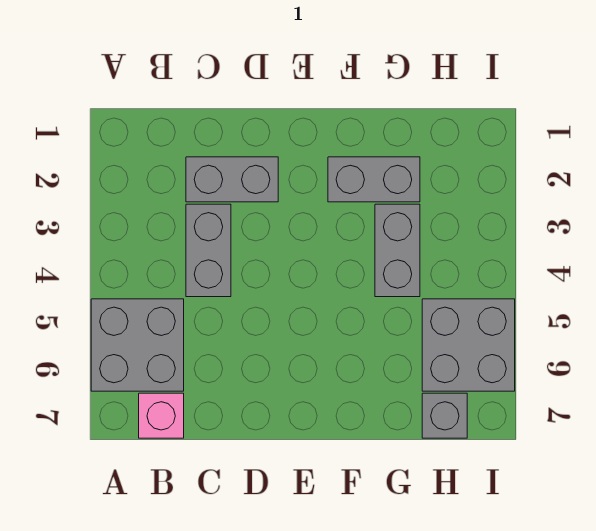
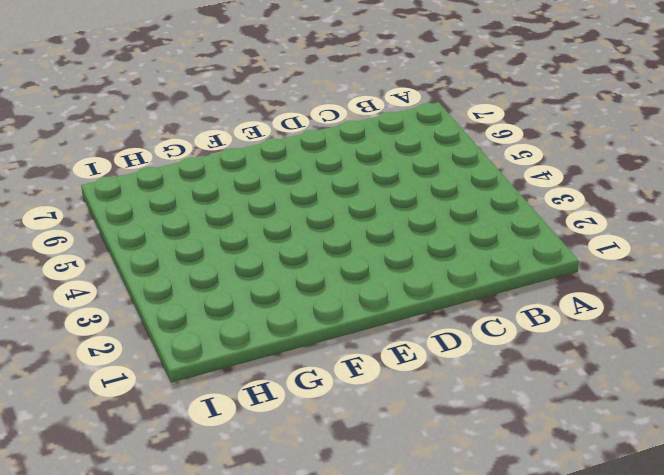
none -> grey brick A5:B6 level 1
none -> pink brick B7 level 1

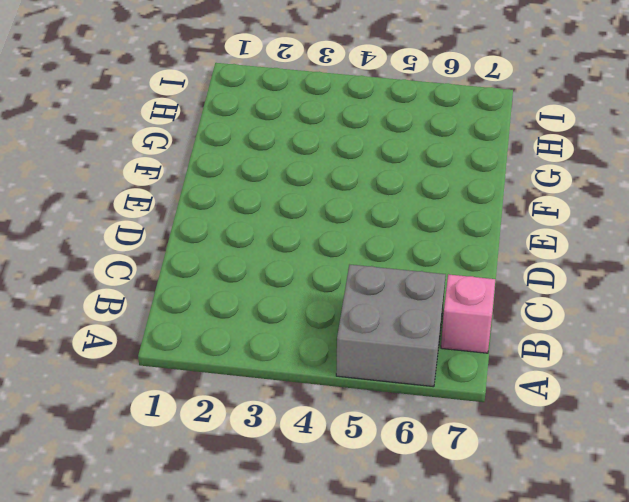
none -> grey brick C2:D2 level 1
none -> grey brick C3:C4 level 1

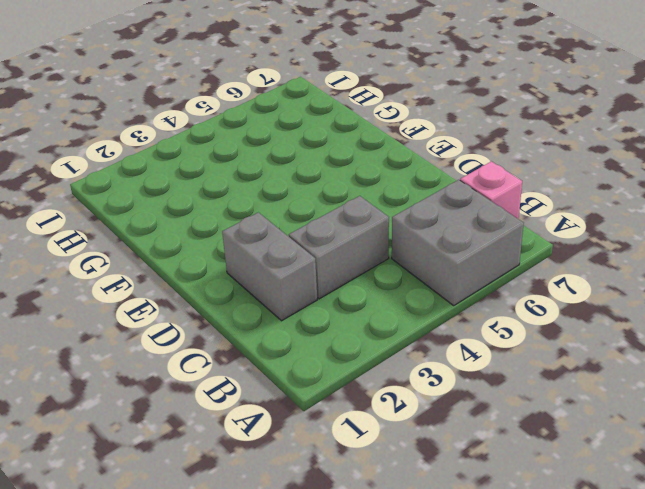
none -> grey brick F2:G2 level 1
none -> grey brick G3:G4 level 1

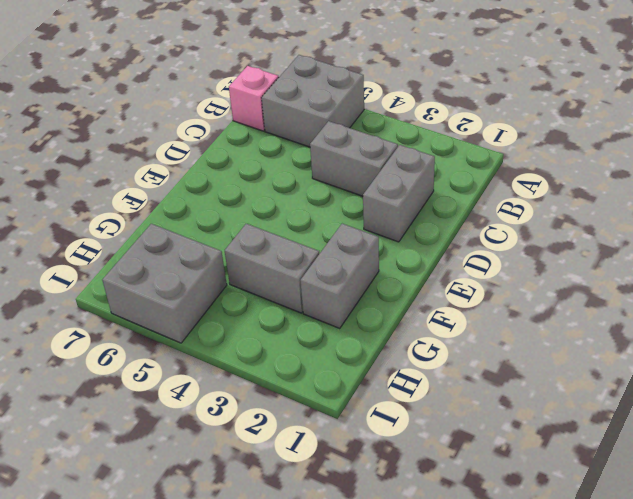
none -> grey brick H7 level 1

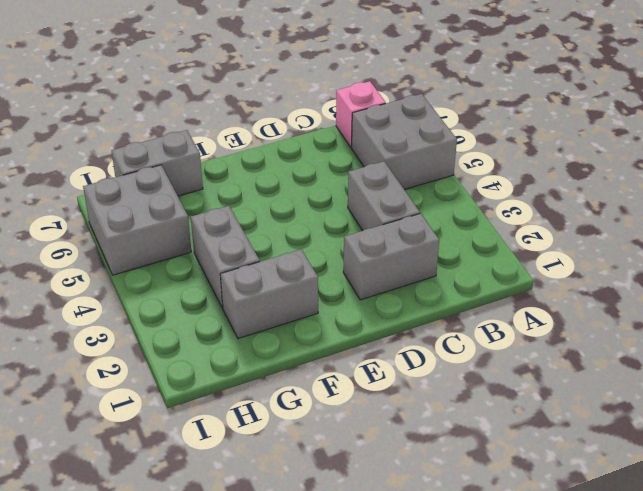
grey brick G7:H7 level 1 -> grey brick H7 level 1

